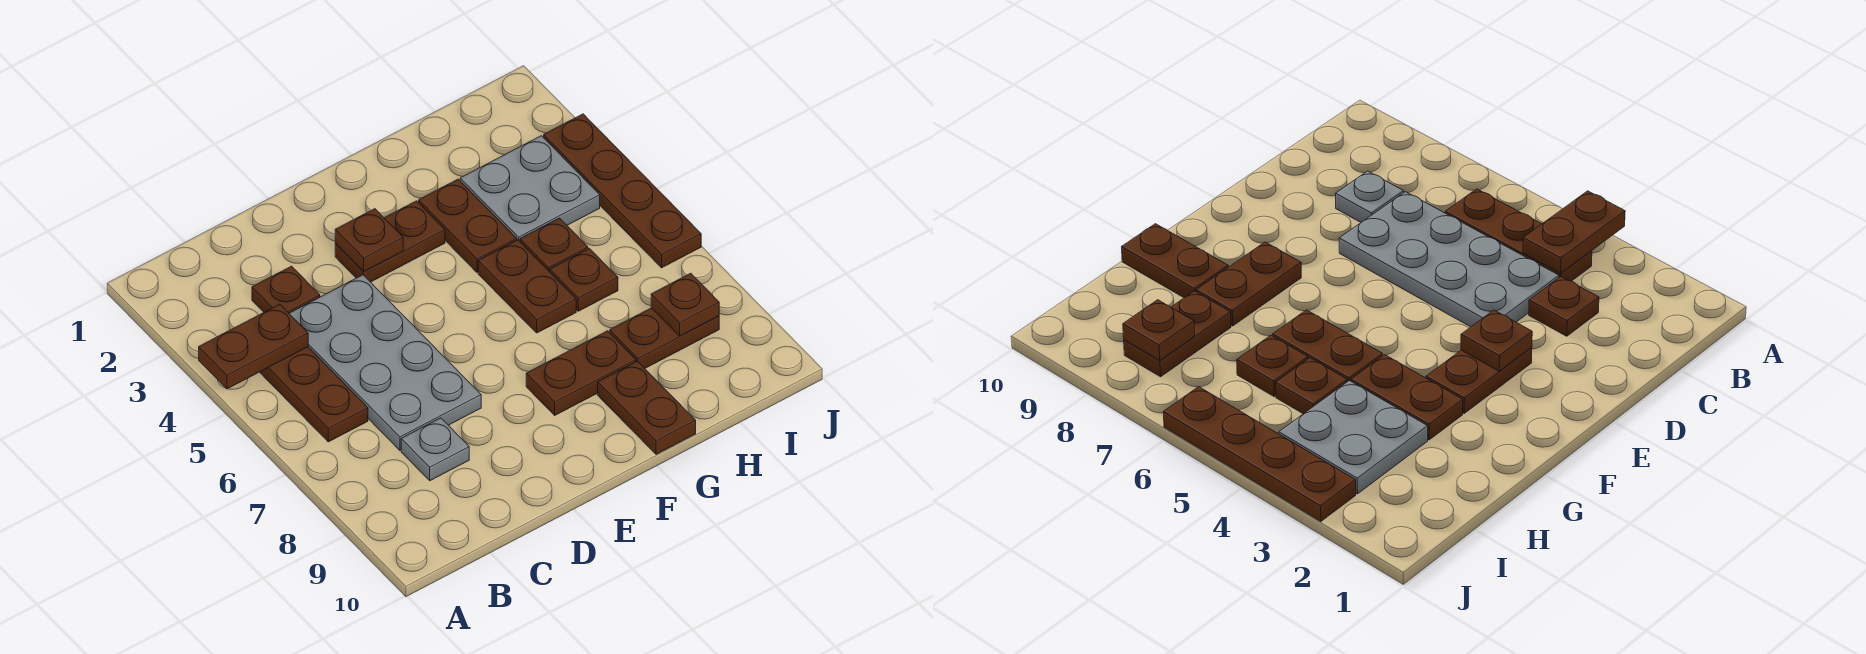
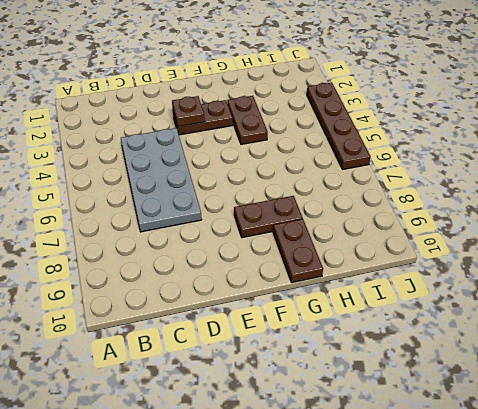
none -> brown plate B4:B6 level 1
none -> brown plate C3 level 1
none -> grey plate C8 level 1

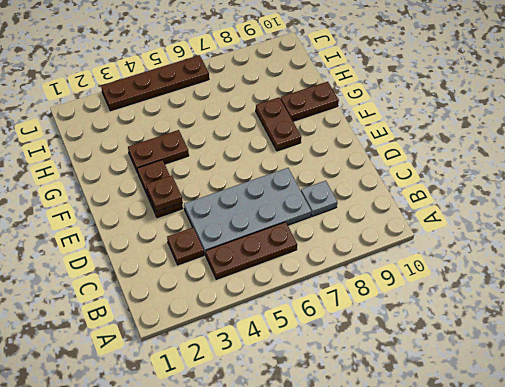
none -> brown plate G5:G6 level 1
none -> grey plate H3:I4 level 1
none -> brown plate H5 level 1

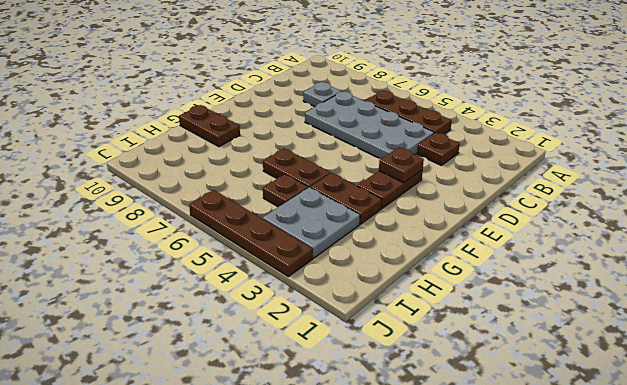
none -> brown plate F8:G8 level 1
none -> brown plate H6 level 1
none -> brown plate H8:I8 level 1

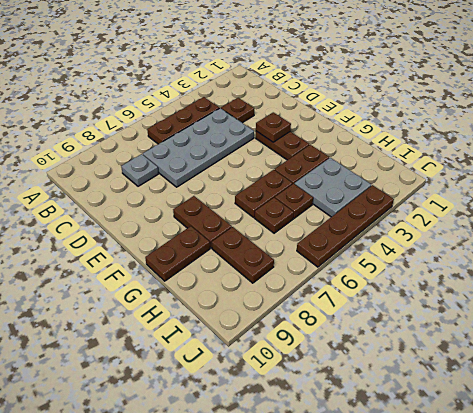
none -> brown plate A4:B4 level 2
none -> brown plate I8 level 2

